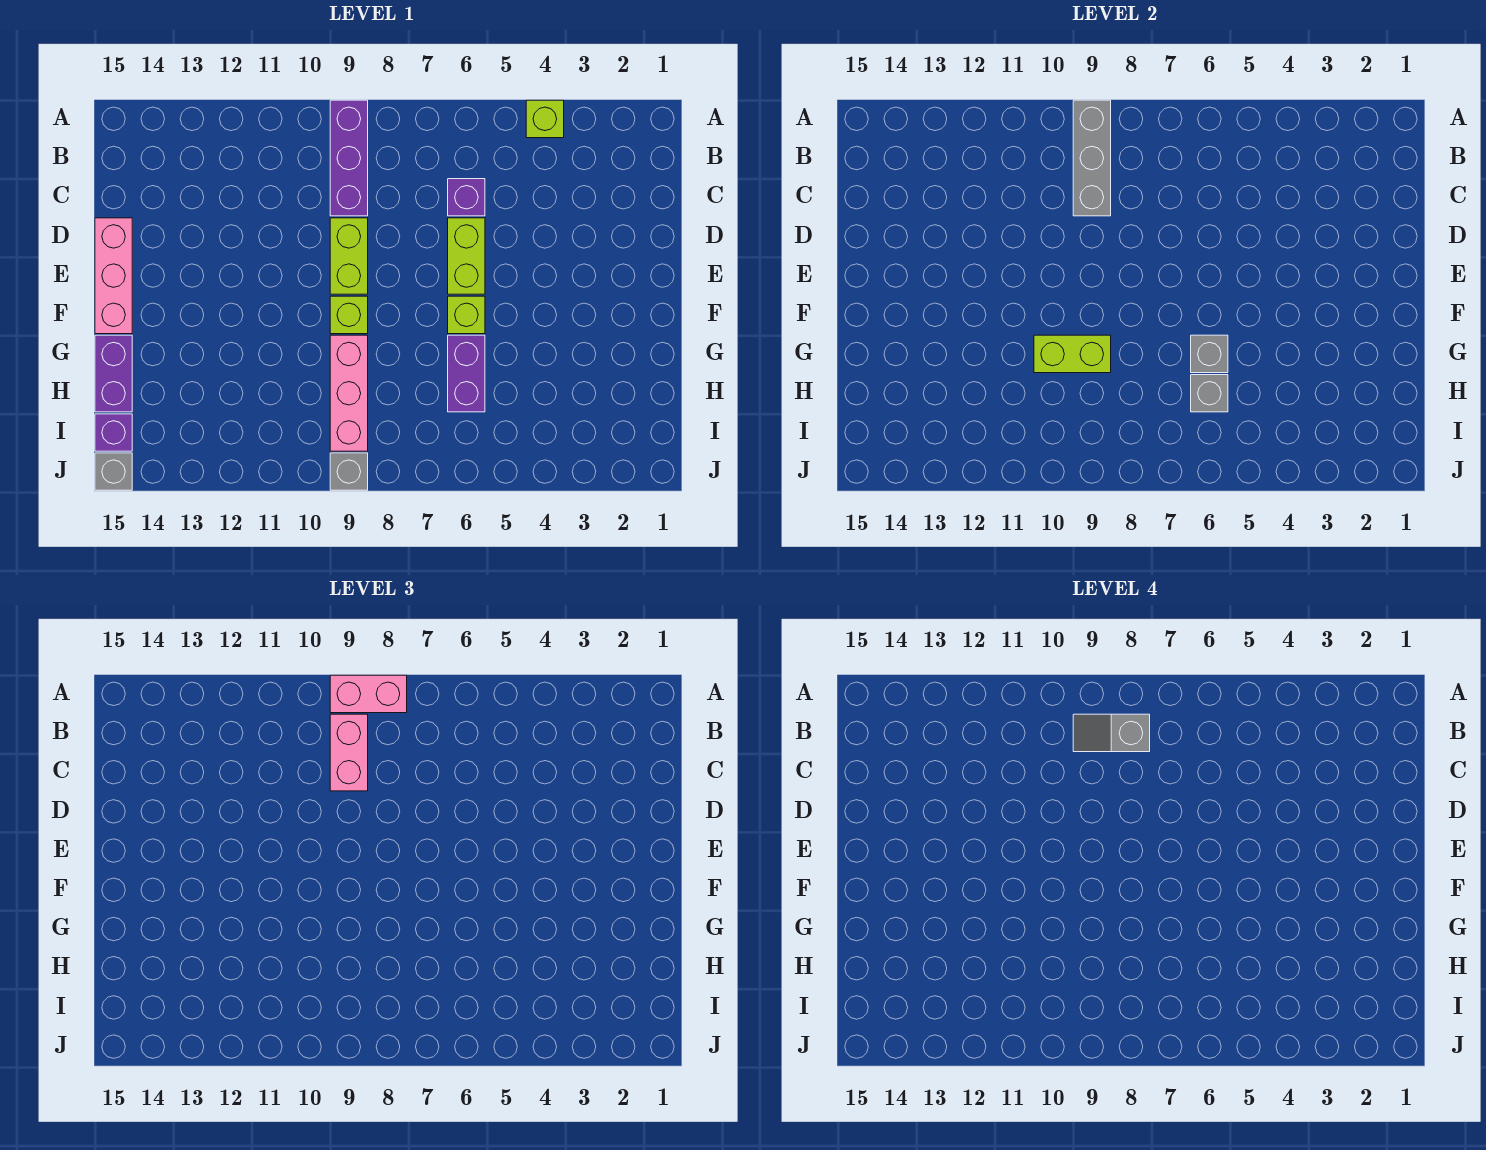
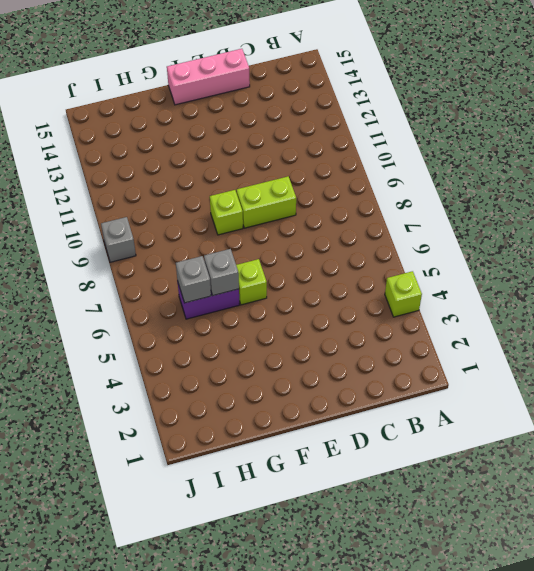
none -> purple brick A9:C9 level 1
none -> purple brick C6 level 1
none -> lime brick D6:E6 level 1

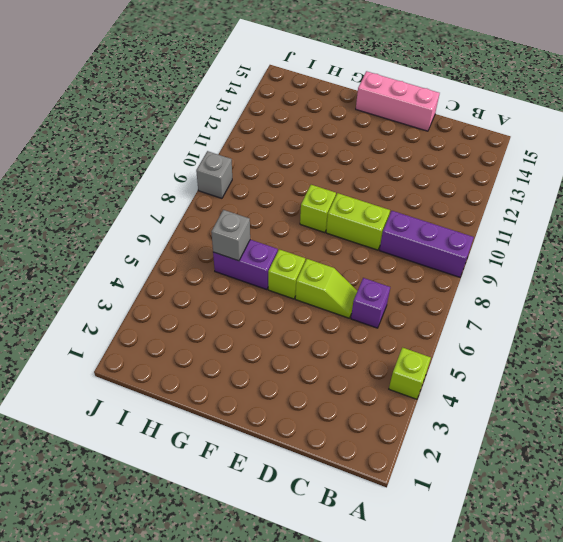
lime slope D6:E6 level 1 top E -> lime brick D6:E6 level 1
none -> pink brick G9:I9 level 1
none -> purple brick G15:H15 level 1
none -> purple brick I15 level 1

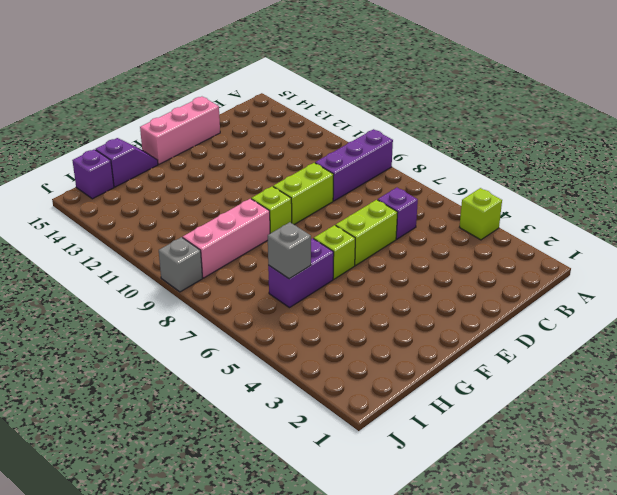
purple slope G15:H15 level 1 top H -> purple brick G15:H15 level 1
none -> grey brick J15 level 1
none -> grey brick A9:C9 level 2
none -> grey brick G6 level 2

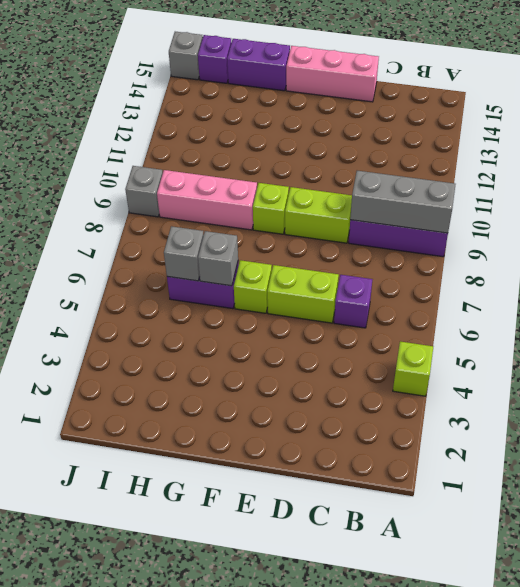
none -> lime brick G9:G10 level 2
none -> pink brick A8:A9 level 3
none -> pink brick B9:C9 level 3

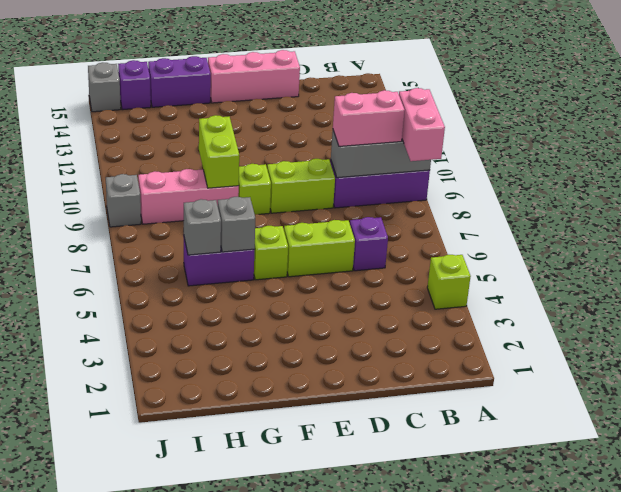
none -> grey slope B8:B9 level 4 top 8

